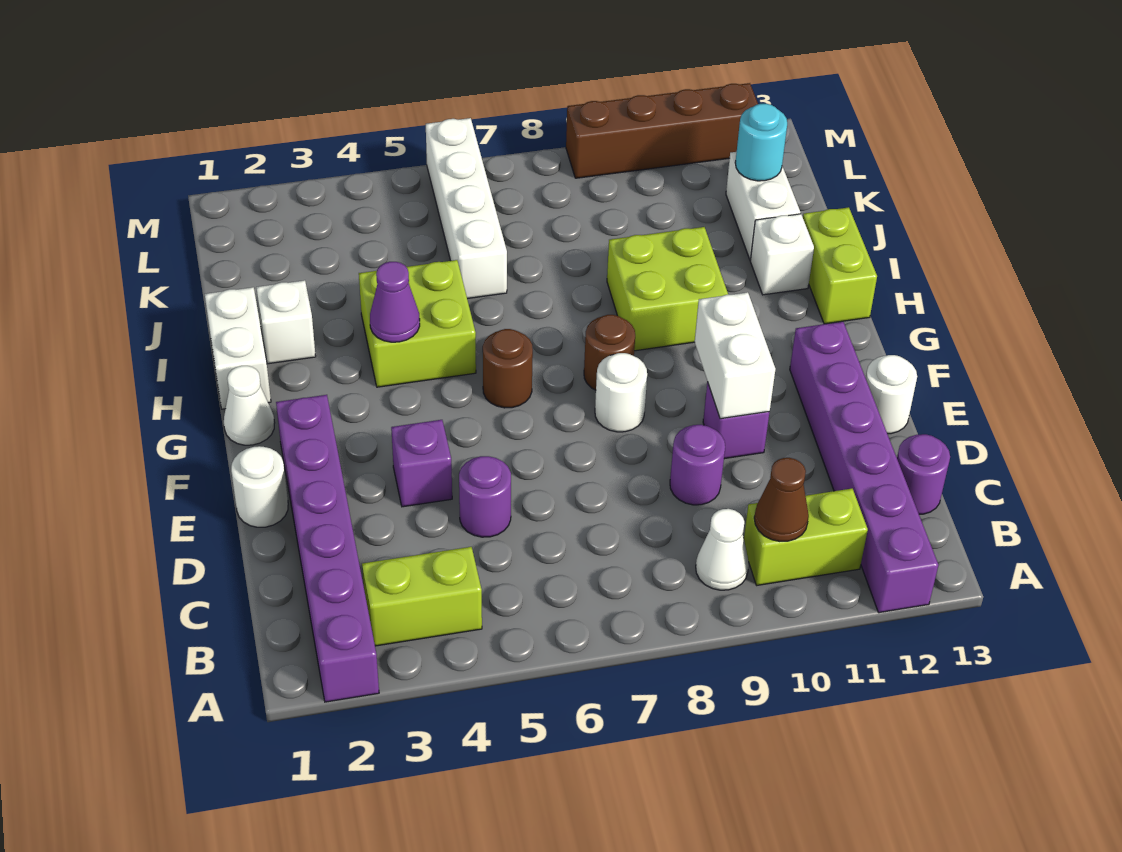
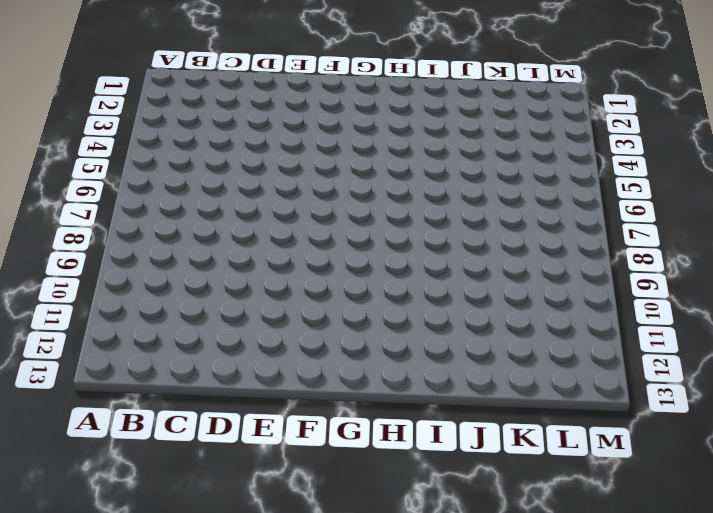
none -> purple brick A2:F2 level 1
none -> purple brick A12:F12 level 1
none -> lime brick B3:B4 level 1

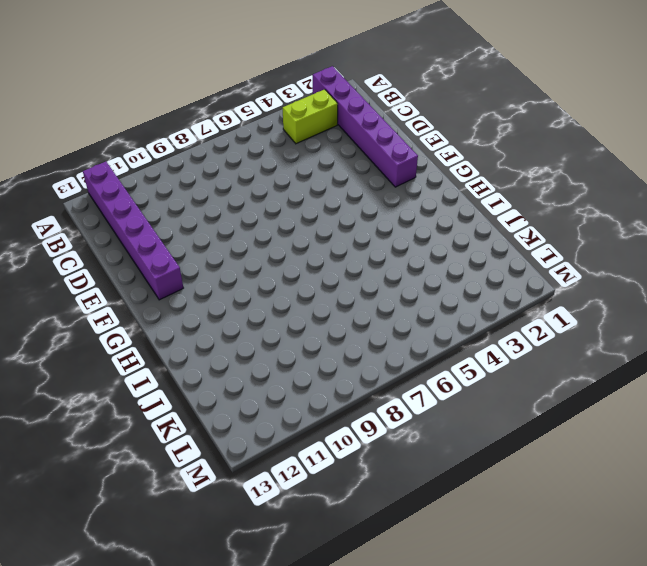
none -> white cone B9 level 1
none -> lime brick B10:B11 level 1
none -> purple round brick C13 level 1

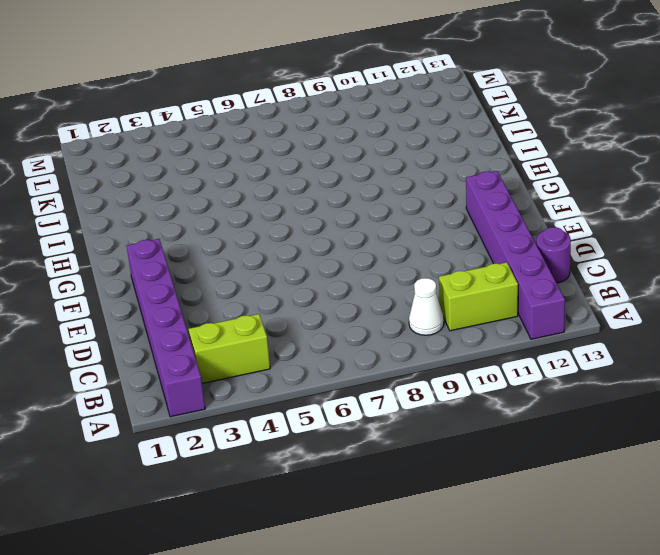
none -> purple round brick D5 level 1
none -> purple round brick D9 level 1
none -> white round brick E1 level 1

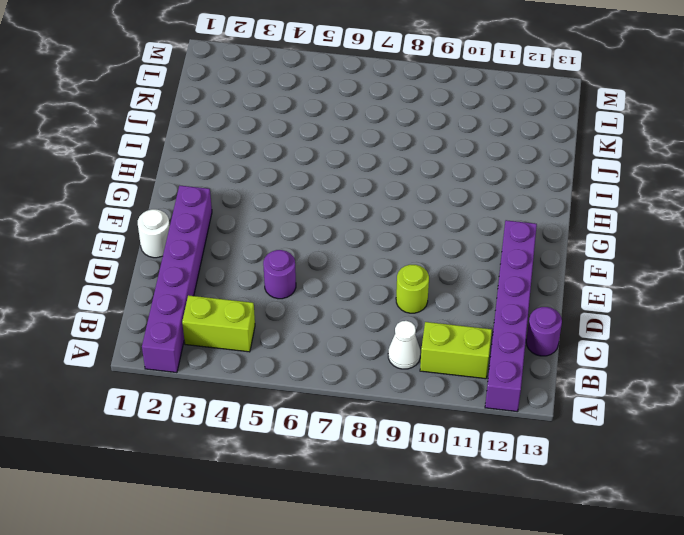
lime round brick D9 level 1 -> purple round brick D9 level 1
none -> purple brick E4 level 1
none -> purple brick E10 level 1
none -> white round brick E13 level 1

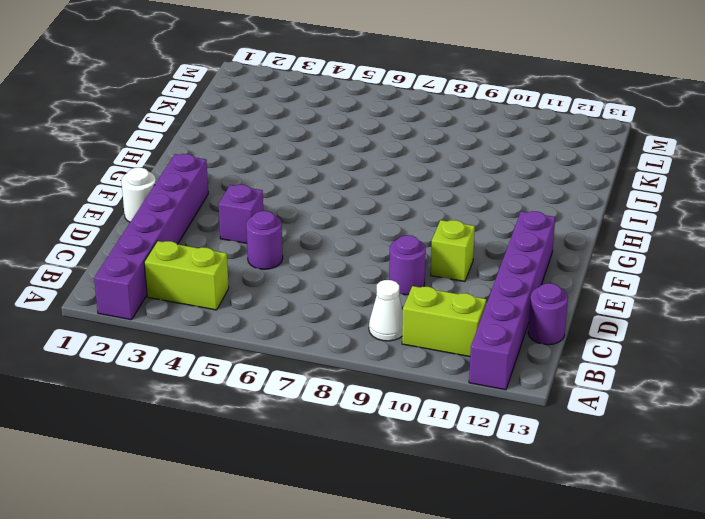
lime brick E10 level 1 -> purple brick E10 level 1
none -> white round brick E13 level 1
none -> white round brick F8 level 1
none -> white cone G1 level 1

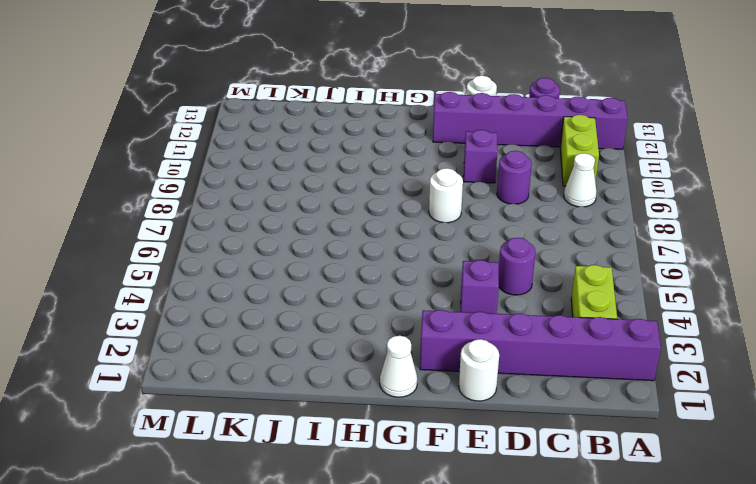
none -> brown round brick G6 level 1
none -> brown round brick G8 level 1
none -> white brick H1:I1 level 1

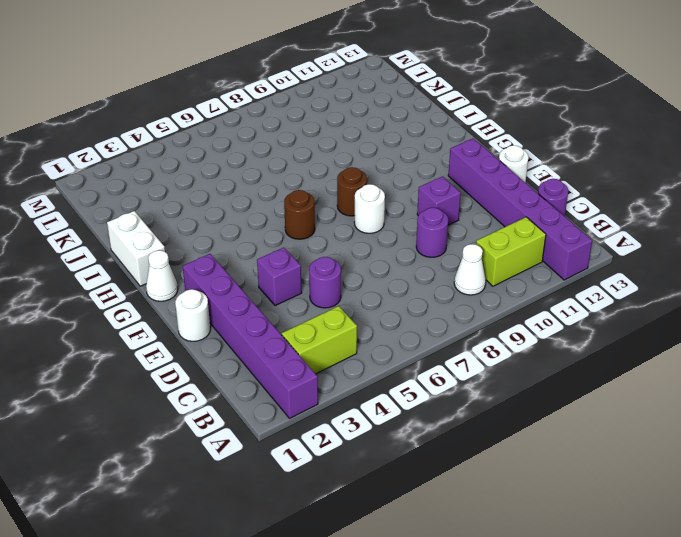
none -> lime brick H4:I5 level 1
none -> lime brick H9:I10 level 1
none -> lime brick H13:I13 level 1

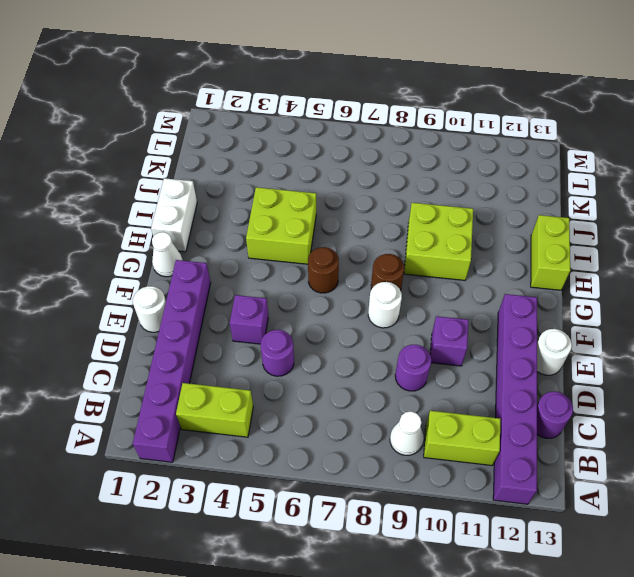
none -> white brick I2 level 1
none -> white brick I12 level 1
none -> white brick J6:M6 level 1

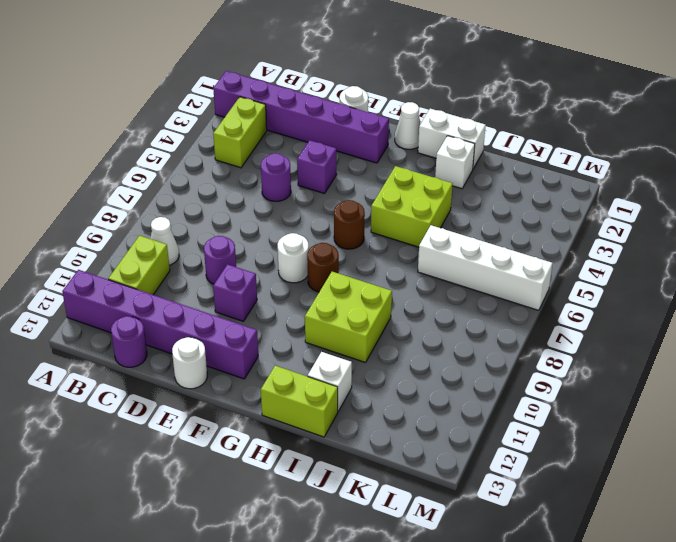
none -> white brick J12:K12 level 1
none -> brown brick M9:M12 level 1
none -> brown cone B10 level 2

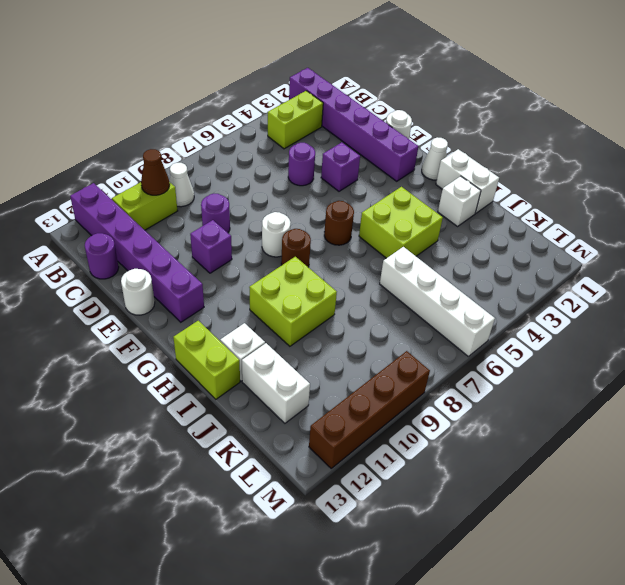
none -> white brick E10:F10 level 2
none -> purple cone H4 level 2
none -> cyan round brick K12 level 2

